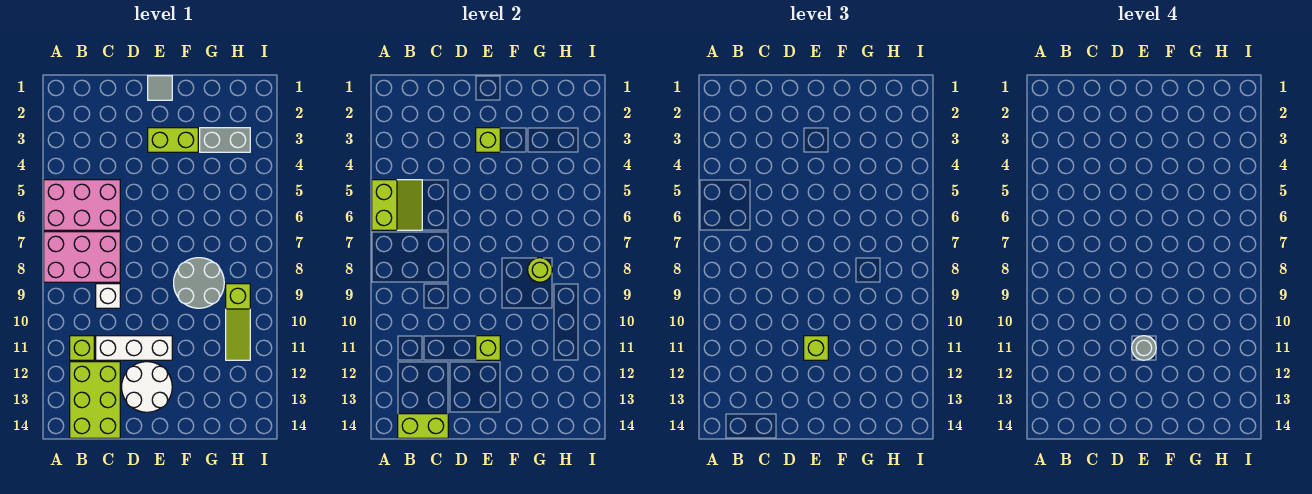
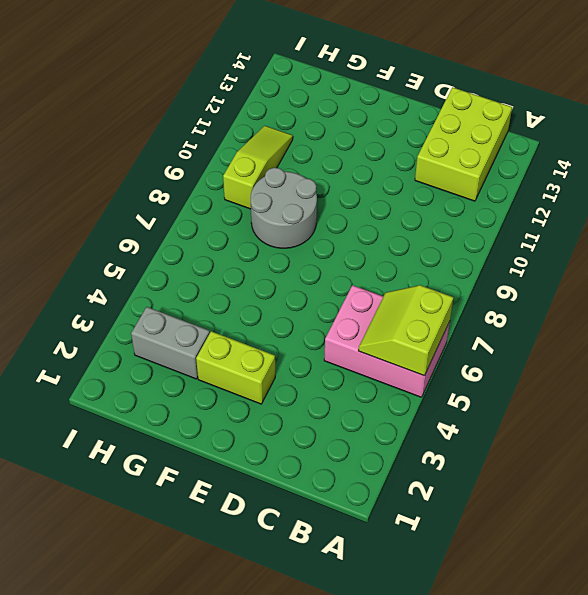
none -> pink brick A7:C8 level 1
none -> lime brick B11 level 1
none -> white brick C9 level 1

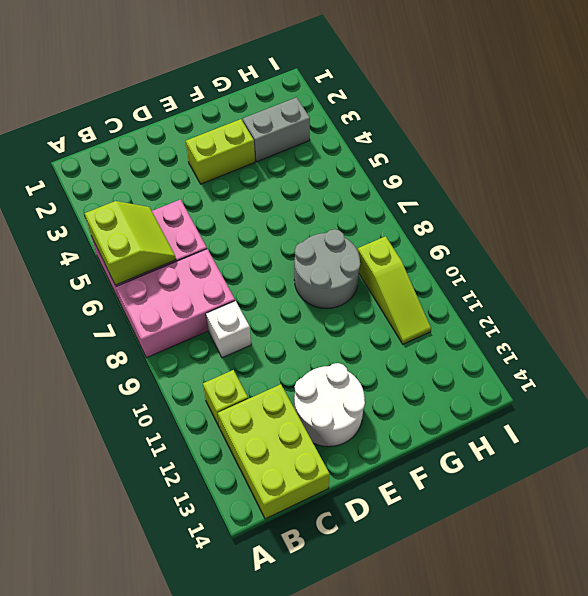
none -> white brick C11:E11 level 1
none -> grey tile E1 level 1
none -> lime brick B14:C14 level 2

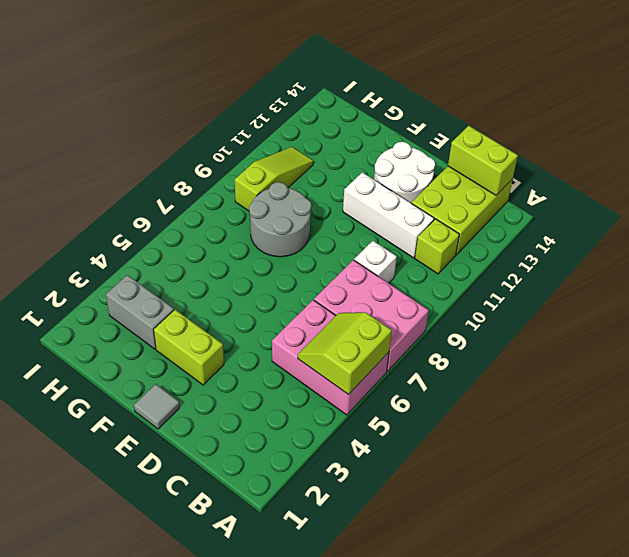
none -> lime brick E3 level 2
none -> lime brick E11 level 2
none -> lime round brick G8 level 2

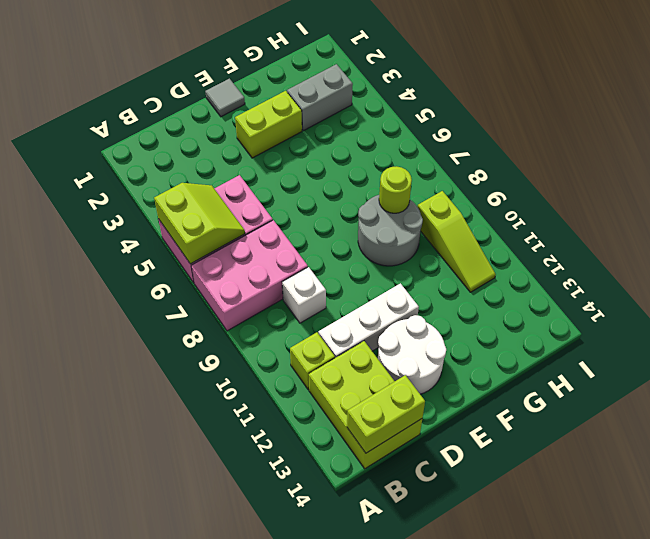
none -> lime brick E3 level 2
none -> lime brick E11 level 2
none -> lime brick E11 level 3

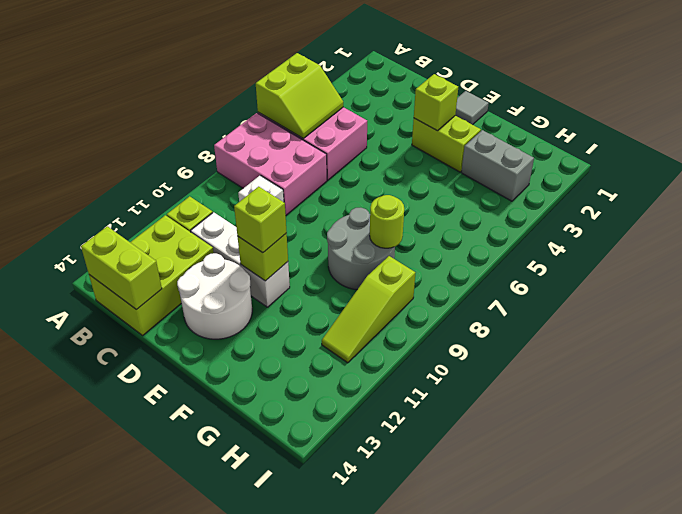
none -> grey round brick E11 level 4

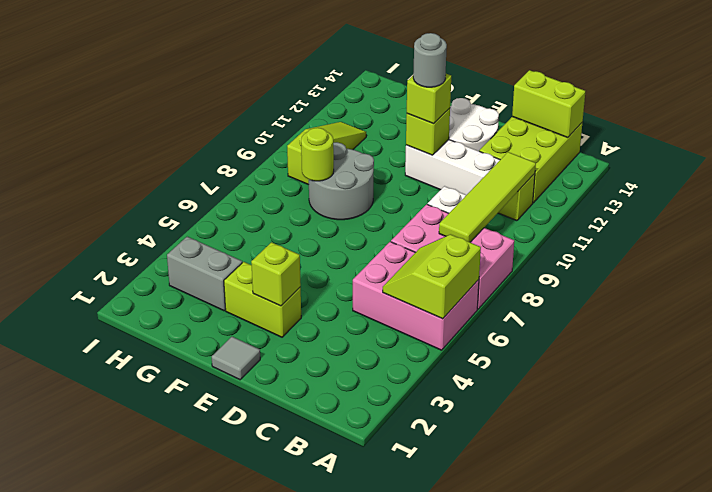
lime tile B8:B11 level 2 -> none

